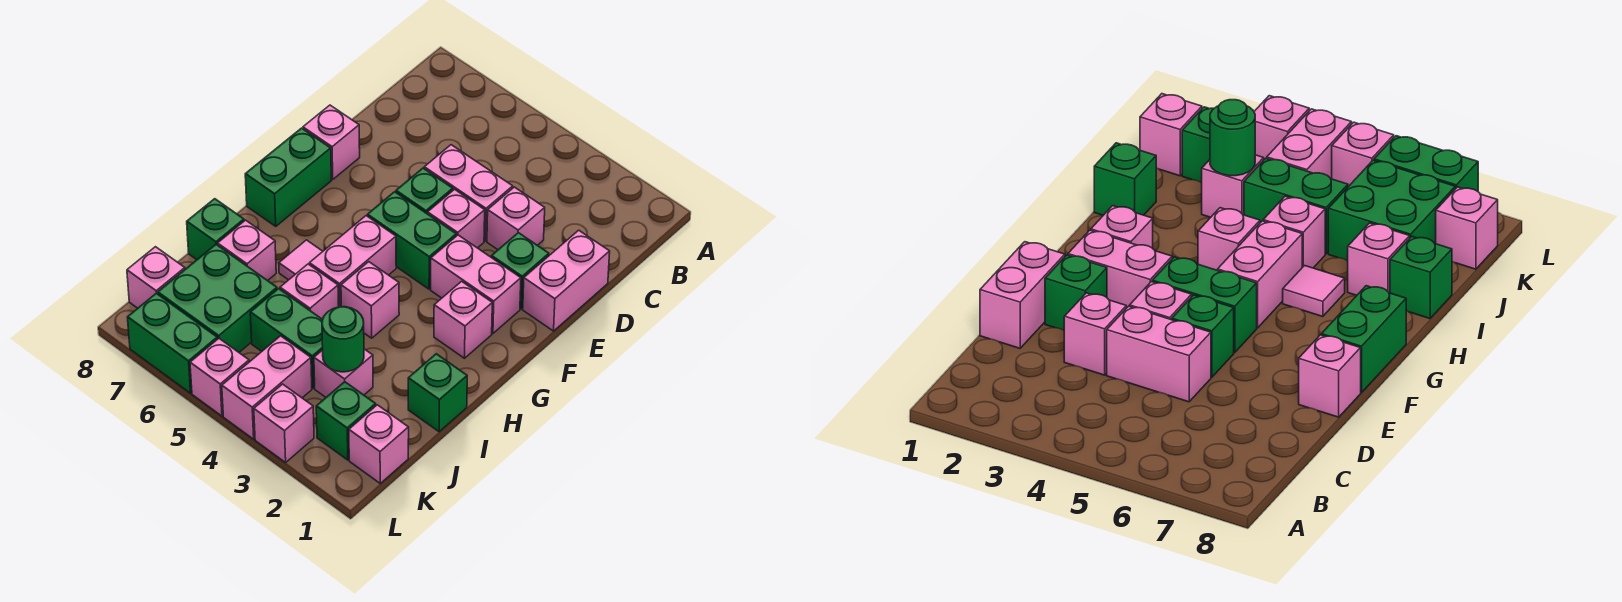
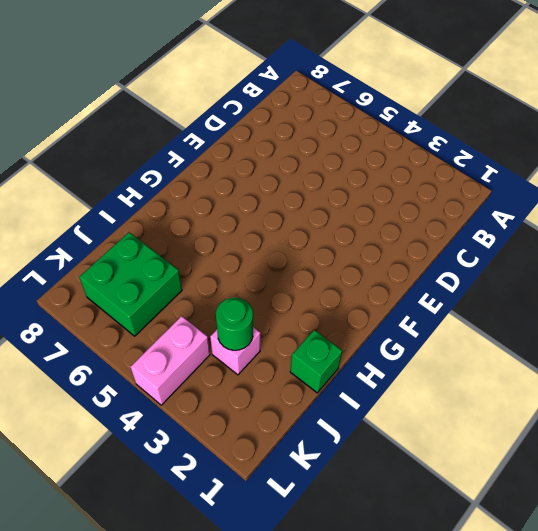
none -> pink brick D1:E1 level 1
none -> pink brick D3 level 1
none -> pink brick D4:D5 level 1

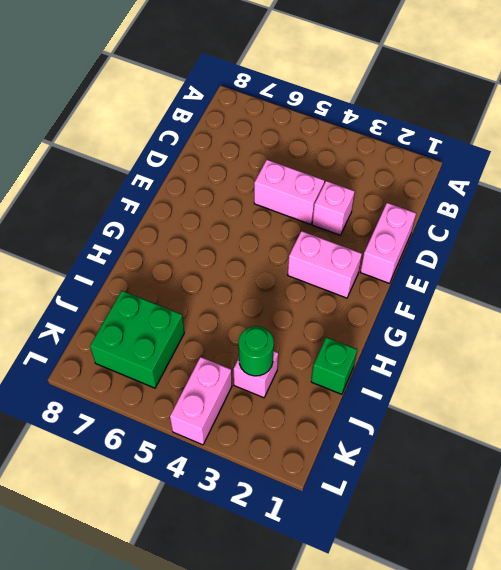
none -> green brick E2 level 1
none -> pink brick E4 level 1
none -> green brick E5 level 1

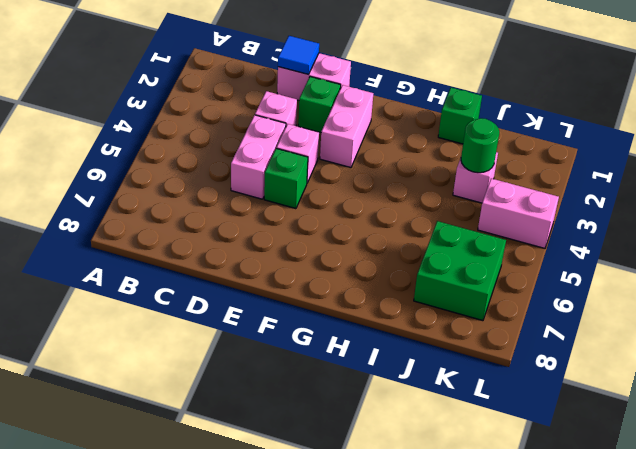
blue tile D1 level 2 -> none
none -> pink brick E8 level 1
none -> green brick F4:F5 level 1
none -> green brick F8:G8 level 1

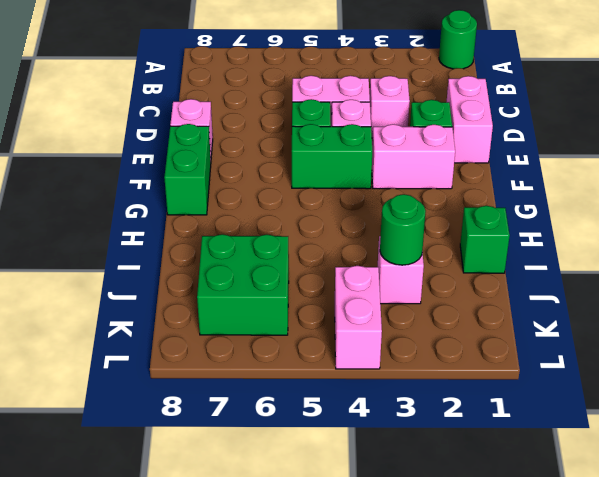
green round brick A1 level 1 -> none
none -> pink brick G2 level 1
none -> pink brick G5:H5 level 1
none -> pink brick H4 level 1

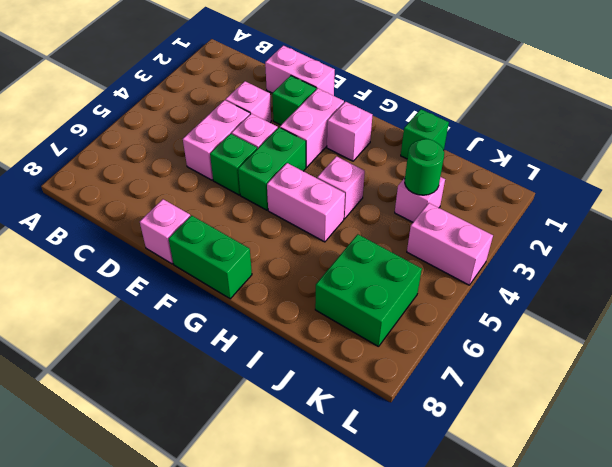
none -> pink tile H6 level 1
none -> pink brick I5 level 1
none -> pink brick I7 level 1

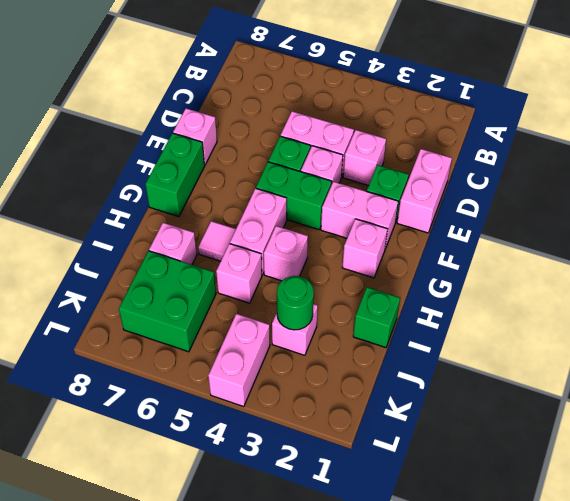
none -> green brick I8 level 1
none -> green brick J4:J5 level 1
none -> pink brick K1 level 1

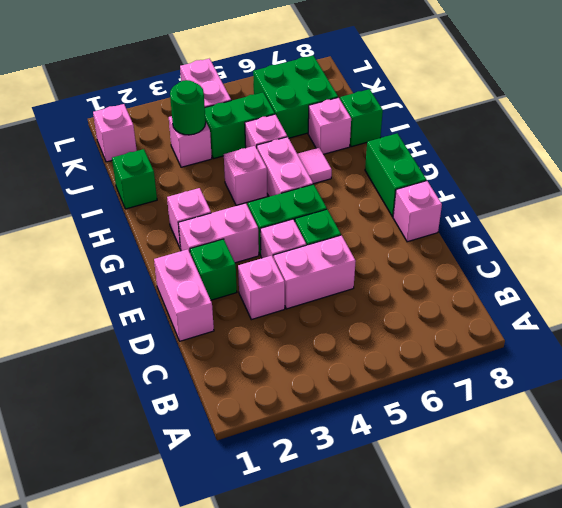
none -> green brick K2 level 1
none -> pink brick K8 level 1
none -> pink brick L3 level 1

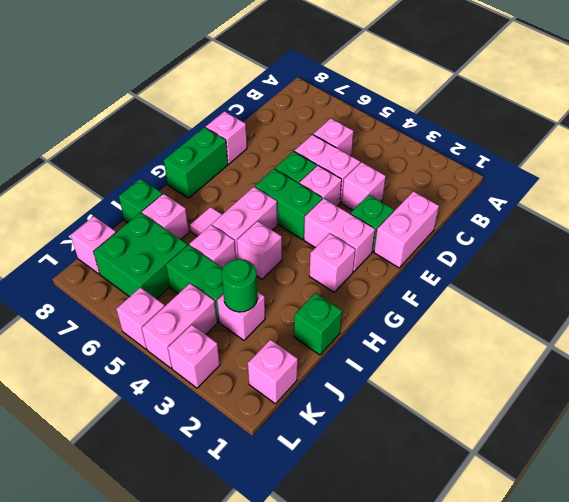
pink brick C5 level 1 -> none
none -> green brick K2 level 1
none -> green brick L6:L7 level 1

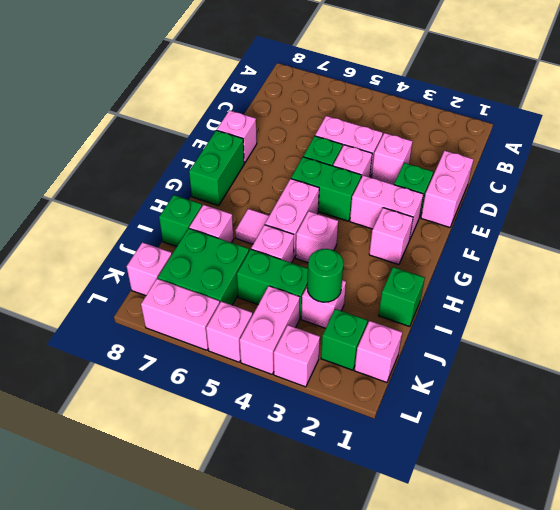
pink brick L6:L7 level 1 -> green brick L6:L7 level 1

